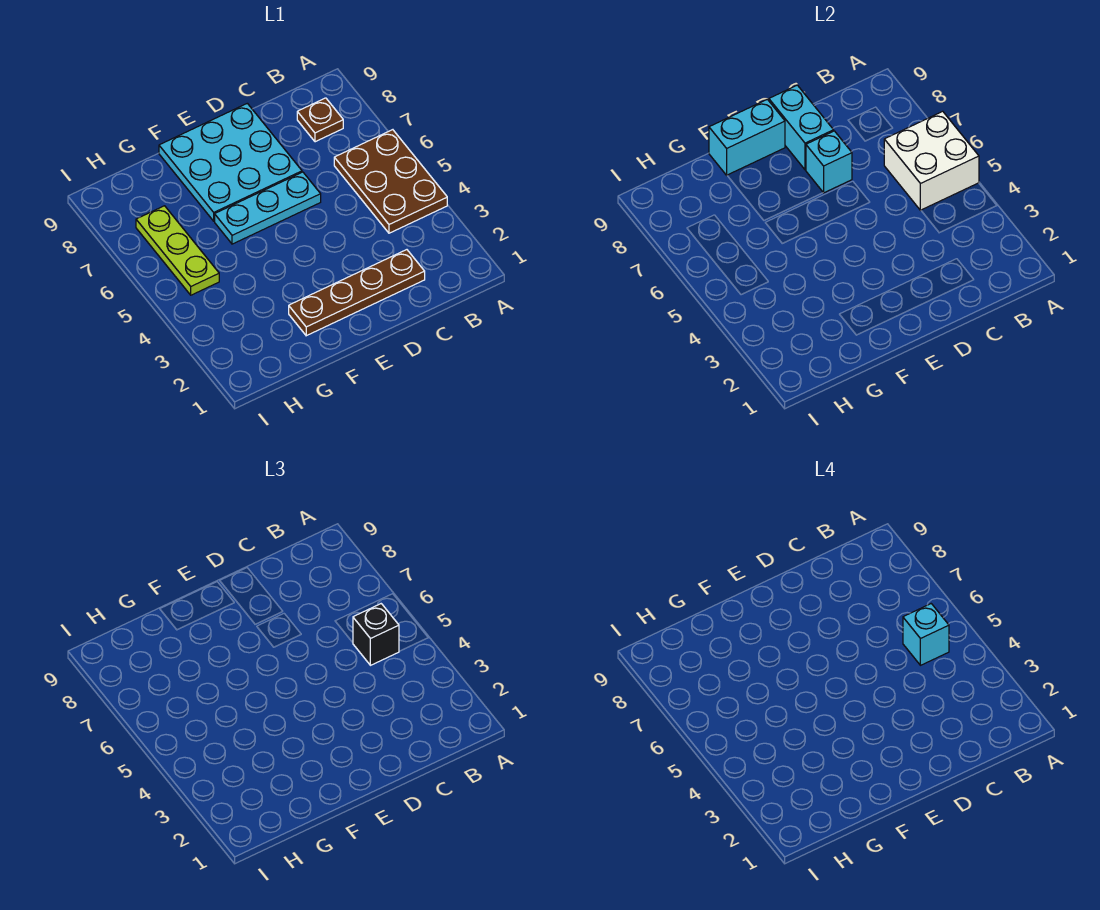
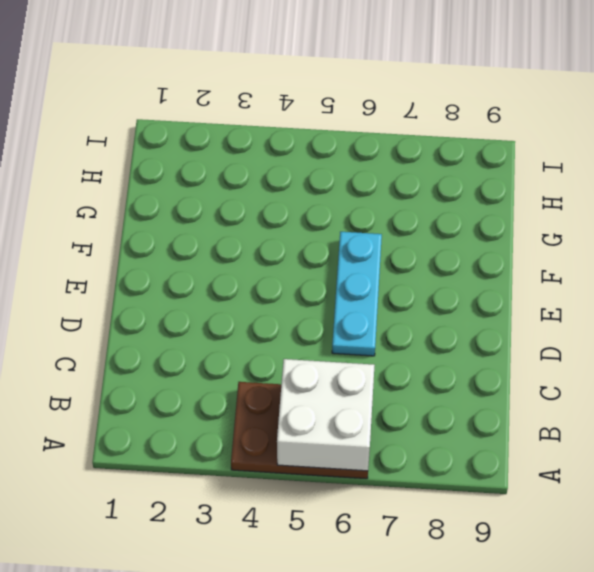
none -> brown plate B8 level 1
none -> brown plate C2:F2 level 1
none -> cyan plate D7:F9 level 1

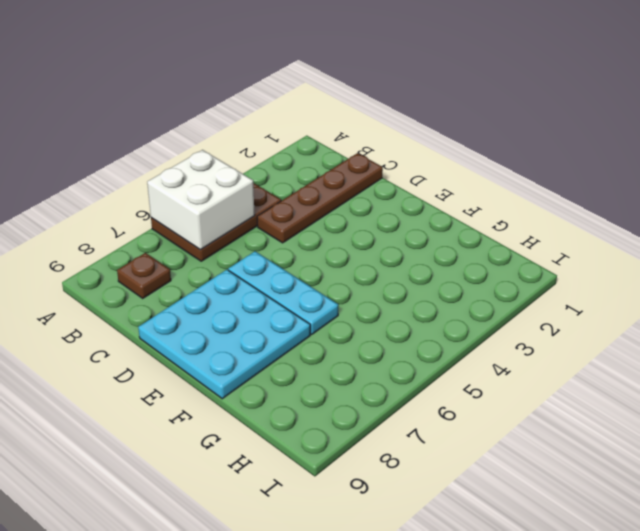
brown plate C1:C4 level 1 -> brown plate C2:F2 level 1
none -> lime plate H5:H7 level 1
none -> cyan brick D7 level 2
none -> cyan brick D8:D9 level 2

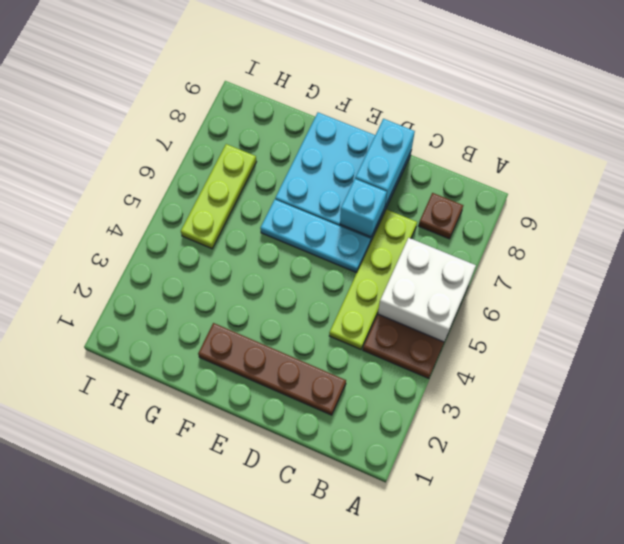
lime plate C4:C7 level 1 -> none
none -> cyan brick E9:F9 level 2
none -> black brick B5 level 3
none -> cyan brick B5 level 4

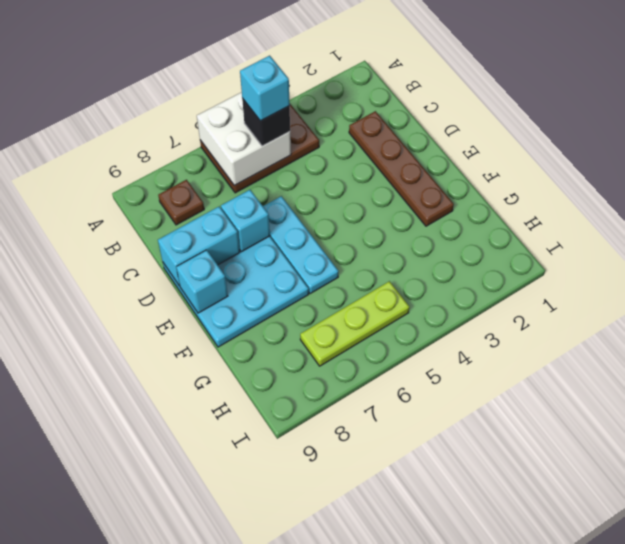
cyan brick E9 level 2 -> cyan brick E9:F9 level 2

